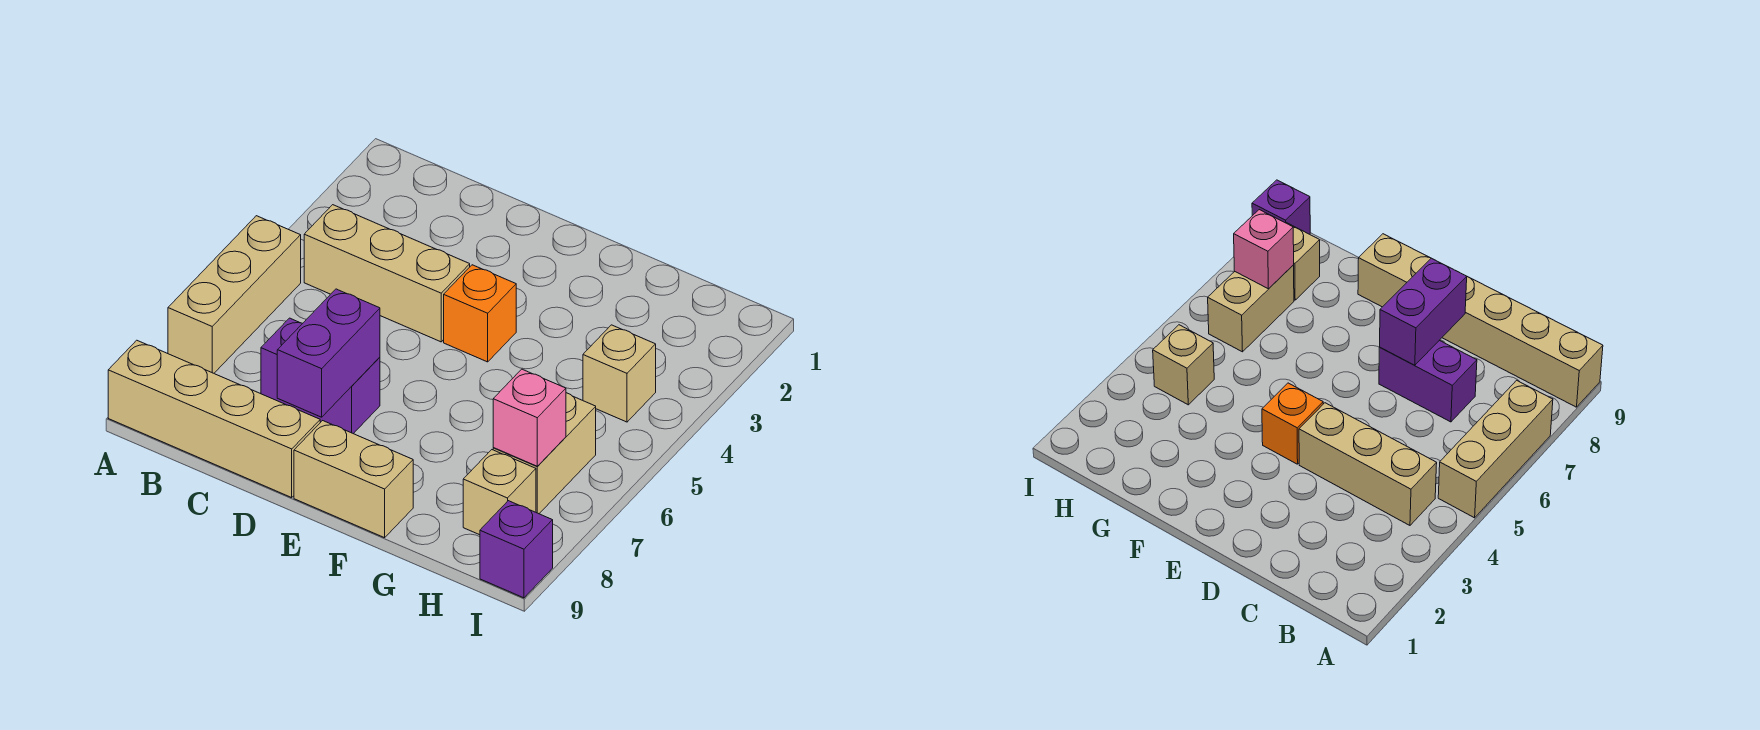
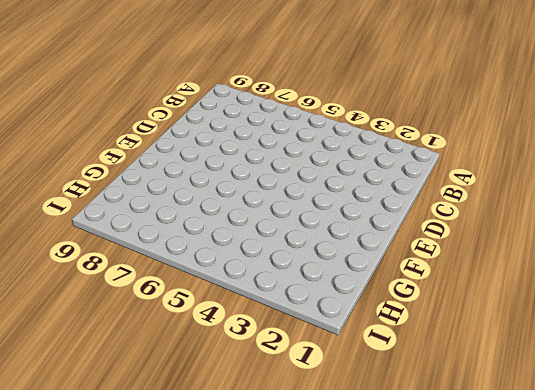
none -> tan brick A5:A7 level 1
none -> tan brick A9:D9 level 1
none -> tan brick B4:D4 level 1

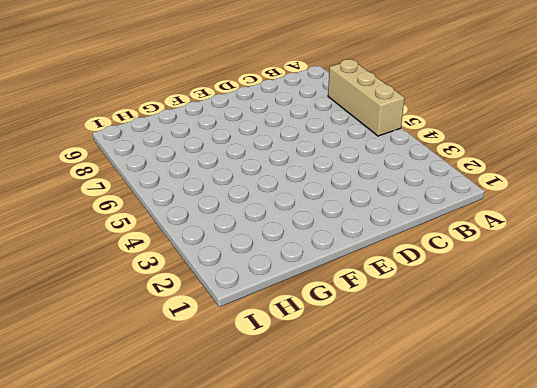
none -> tan brick A9:D9 level 1
none -> tan brick B4:D4 level 1
none -> purple brick C7:D7 level 1

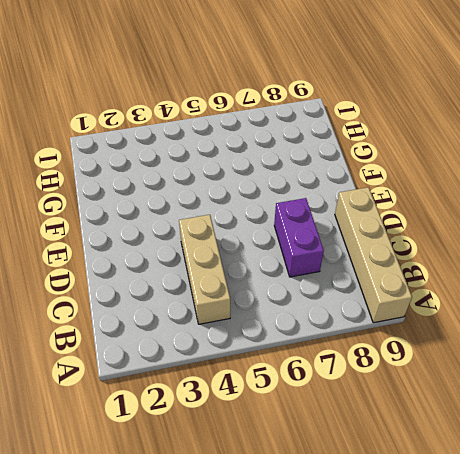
none -> tan brick A5:A7 level 1
none -> orange brick E4 level 1
none -> tan brick E9:F9 level 1

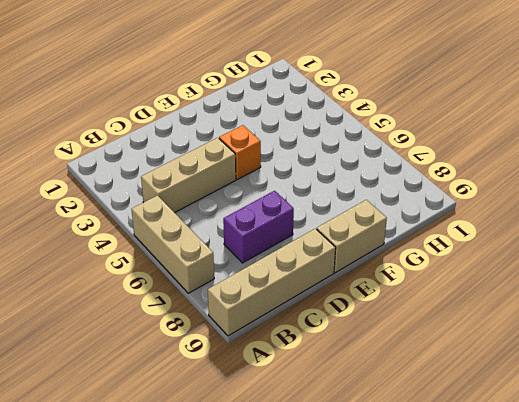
none -> tan brick H4 level 1
none -> tan brick H6:H7 level 1
none -> tan brick H8 level 1

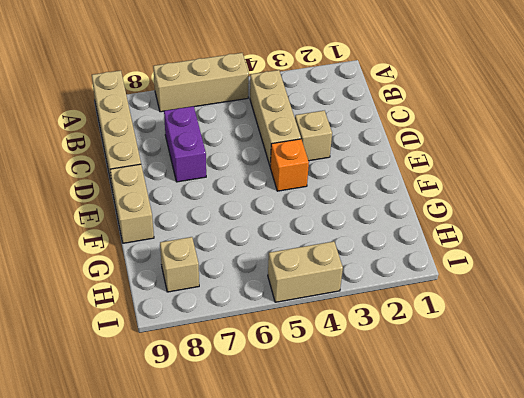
tan brick D3 level 1 -> tan brick H4 level 1
tan brick I4:I5 level 1 -> tan brick H6:H7 level 1
none -> purple brick I9 level 1
none -> purple brick D7:D8 level 2
none -> pink brick H7 level 2

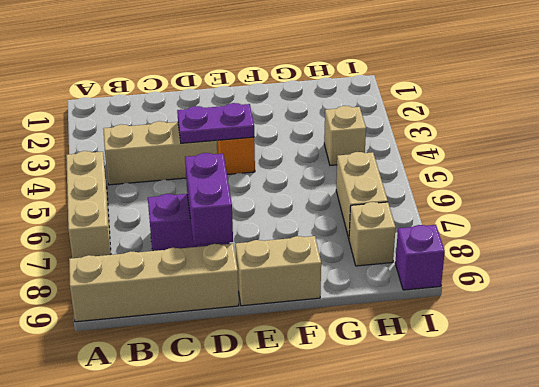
purple plate D4:E4 level 2 -> none
none -> pink brick H7 level 2

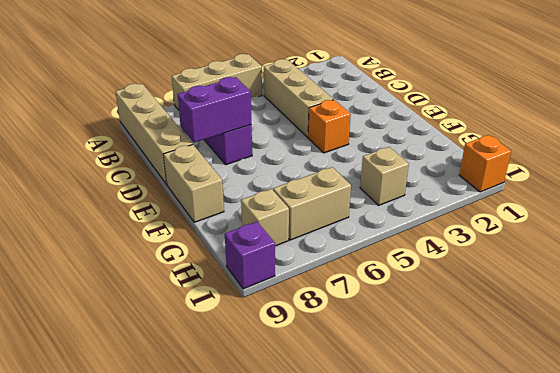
orange brick I1 level 1 -> none
none -> pink brick H7 level 2

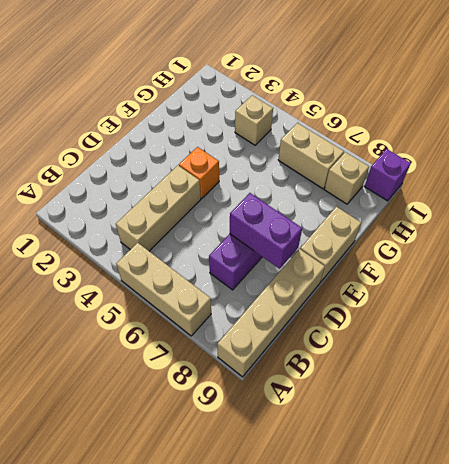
none -> pink brick H7 level 2

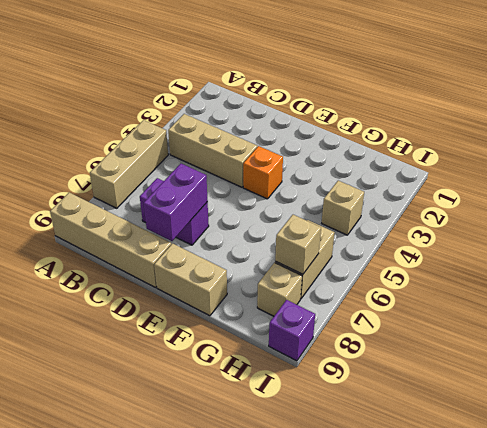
tan brick H7 level 2 -> pink brick H7 level 2

